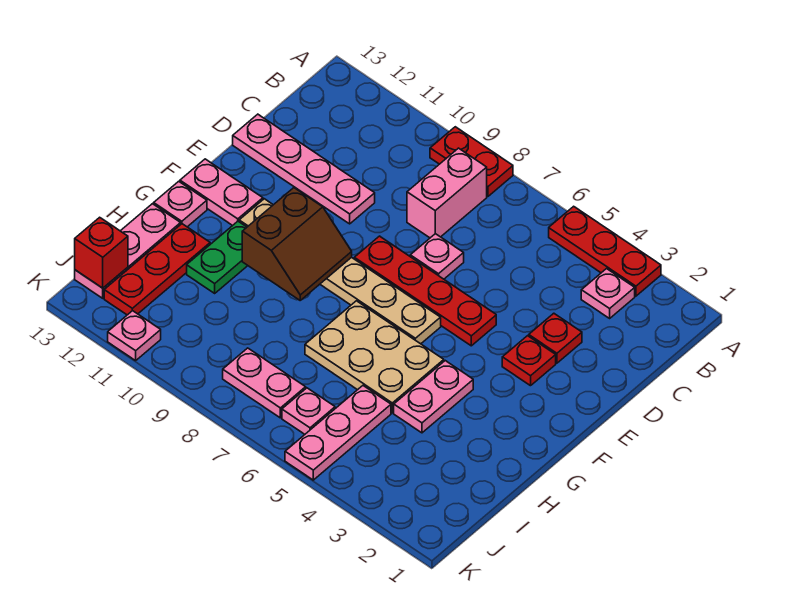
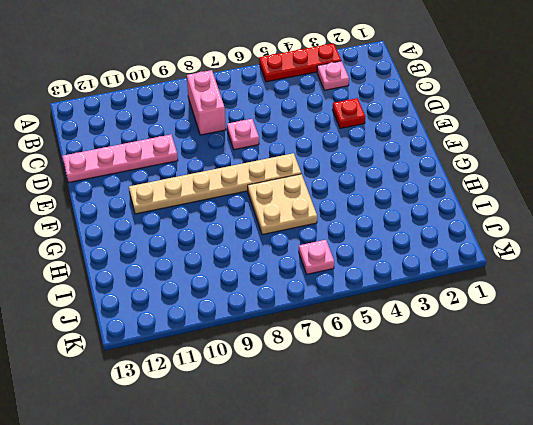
tan plate G6:H7 level 1 -> tan plate G5:H7 level 1
none -> red plate A8:A9 level 1
none -> red plate E3 level 1
none -> red plate E5:E8 level 1

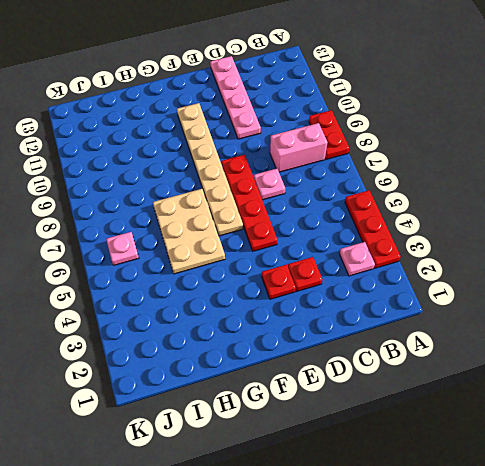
none -> pink plate F12:F13 level 1
none -> pink plate G4:H4 level 1
none -> green plate G11:H11 level 1

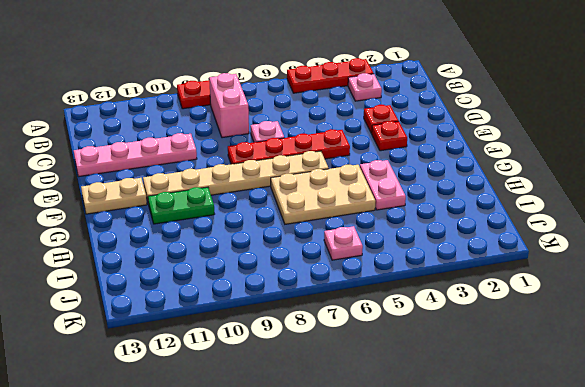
tan plate F12:F13 level 1 -> pink plate F12:F13 level 1
green plate G10:G11 level 1 -> green plate G11:H11 level 1
none -> pink plate G13 level 1
none -> red plate H12:J12 level 1
none -> pink plate H13:J13 level 1

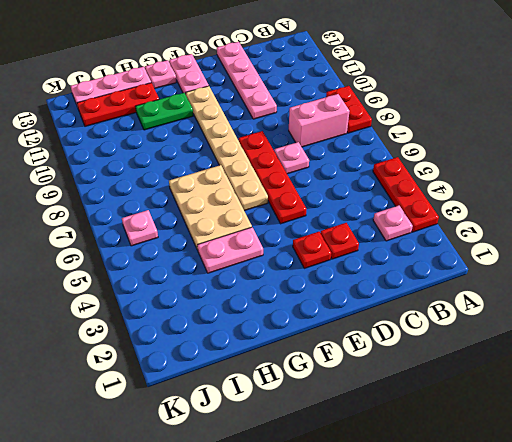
none -> pink plate I5:K5 level 1
none -> pink plate J7:J8 level 1
none -> pink plate K11 level 1

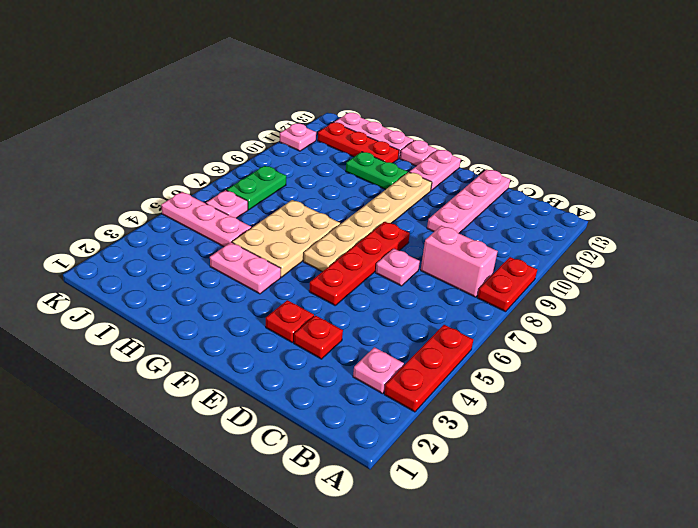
green plate J7:J8 level 1 -> pink plate J7:J8 level 1
none -> brown slope F9:G10 level 2 top 10
none -> red brick J13 level 2

